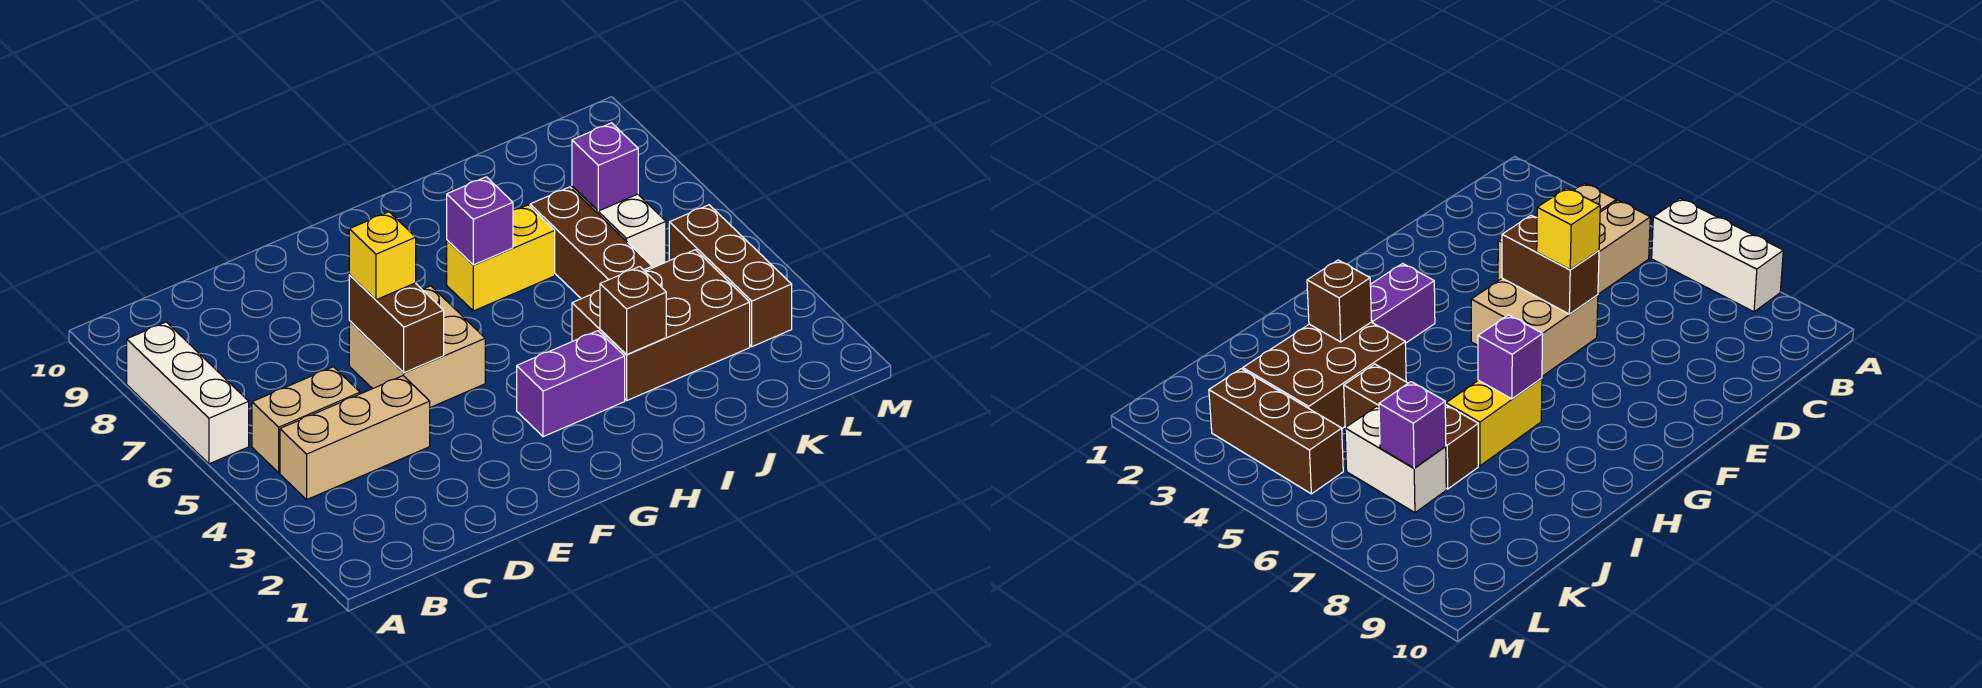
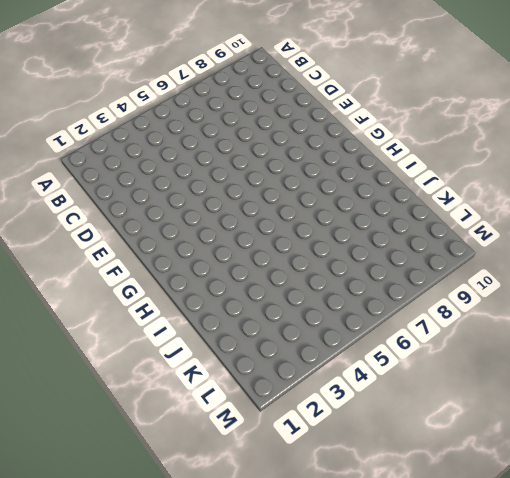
none -> white brick A6:A8 level 1
none -> tan brick B4:D4 level 1
none -> tan brick B5:C5 level 1

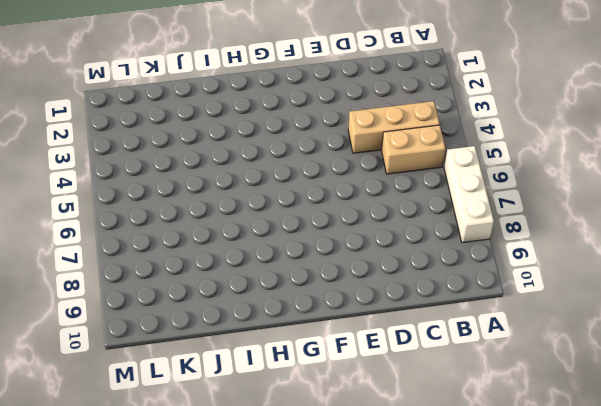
none -> tan brick E5:F6 level 1
none -> purple brick G3:H3 level 1
none -> yellow brick H7:I7 level 1

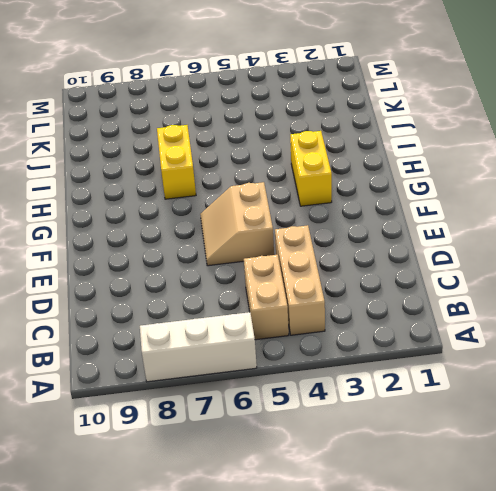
tan slope E5:F6 level 1 top 5 -> tan brick E5:F6 level 1
yellow brick G3:H3 level 1 -> purple brick G3:H3 level 1
none -> brown brick I3:K4 level 1
none -> brown brick J5:J7 level 1
none -> white brick K6:K7 level 1

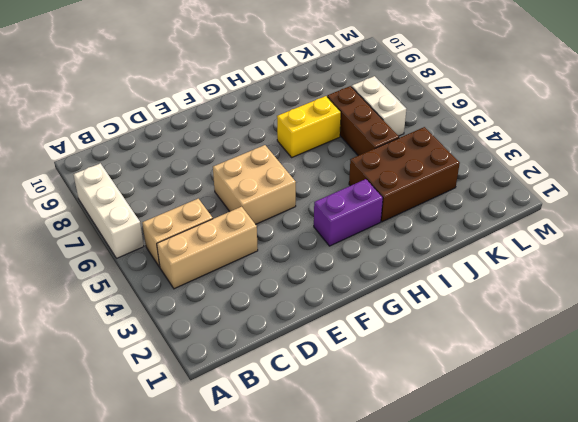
none -> brown brick L3:L5 level 1
none -> brown brick E5:E6 level 2
none -> purple brick H7 level 2

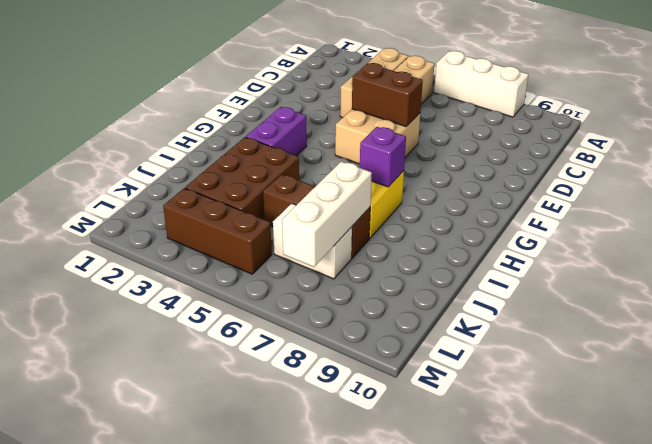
white brick J7:L7 level 2 -> purple brick K7 level 2
none -> brown brick I3 level 2
none -> yellow brick E6 level 3

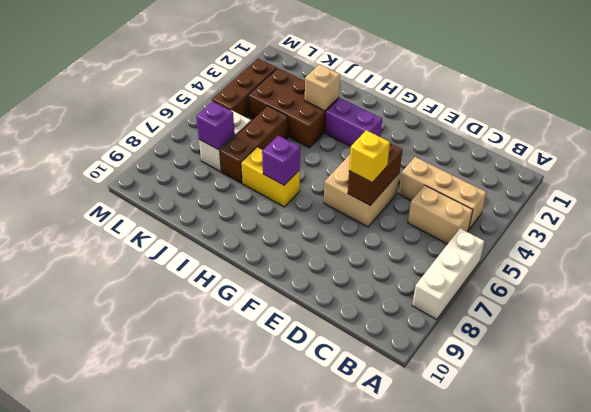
tan brick I3 level 2 -> brown brick I3 level 2

